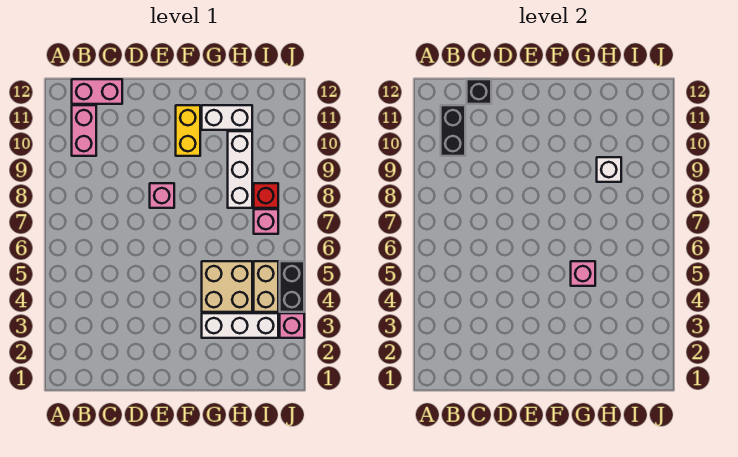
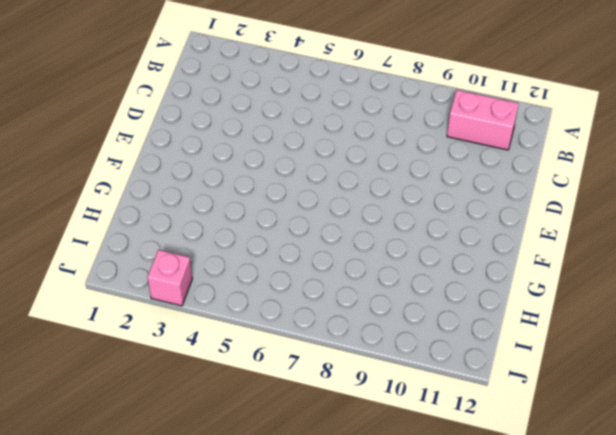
none -> pink brick B12:C12 level 1
none -> pink brick E8 level 1
none -> yellow brick F10:F11 level 1

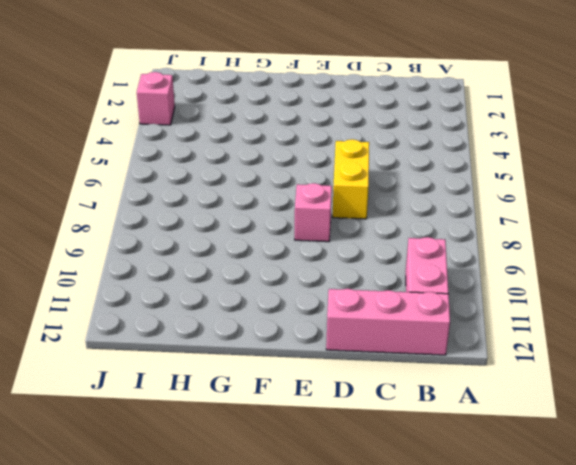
pink brick B12:D12 level 1 -> pink brick B12:C12 level 1
yellow brick D6:D7 level 1 -> yellow brick F10:F11 level 1
none -> white brick G3:I3 level 1
none -> tan brick G4:H5 level 1
none -> white brick G11:H11 level 1

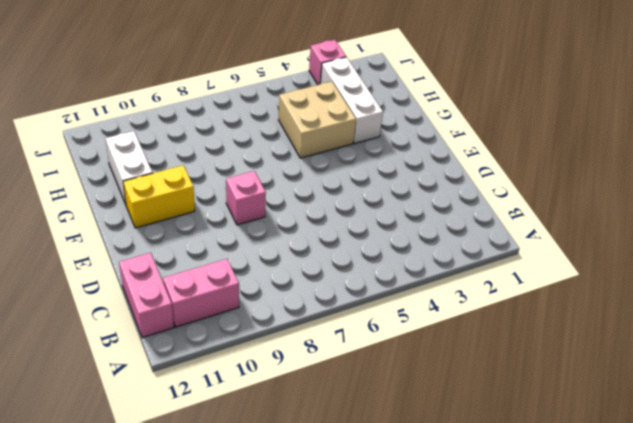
none -> white brick H8:H10 level 1
none -> tan brick I4:I5 level 1
none -> pink brick I7 level 1

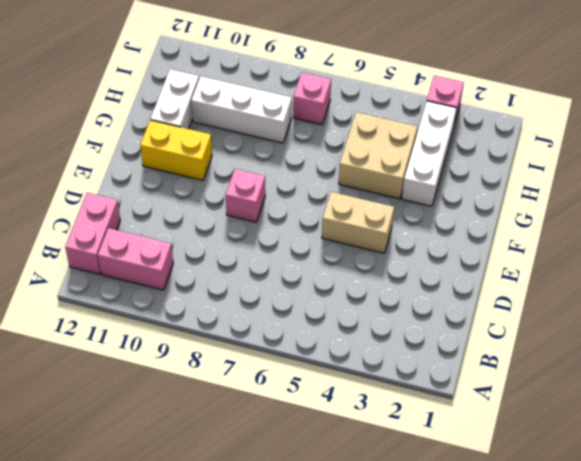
tan brick E4:E5 level 1 -> tan brick I4:I5 level 1
none -> red brick I8 level 1
none -> black brick J4:J5 level 1
none -> black brick B10:B11 level 2

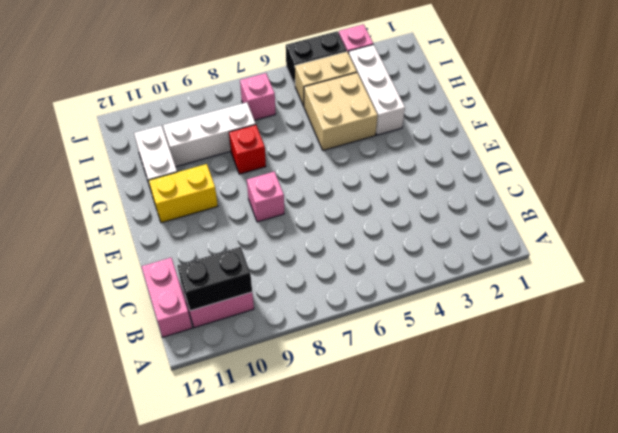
red brick G8 level 1 -> red brick I8 level 1
none -> black brick C12 level 2
none -> pink brick G5 level 2
none -> white brick H9 level 2

